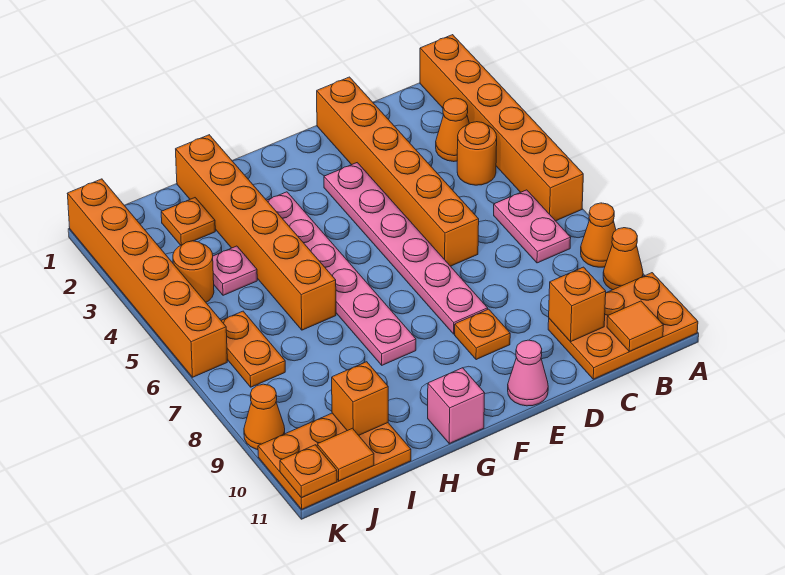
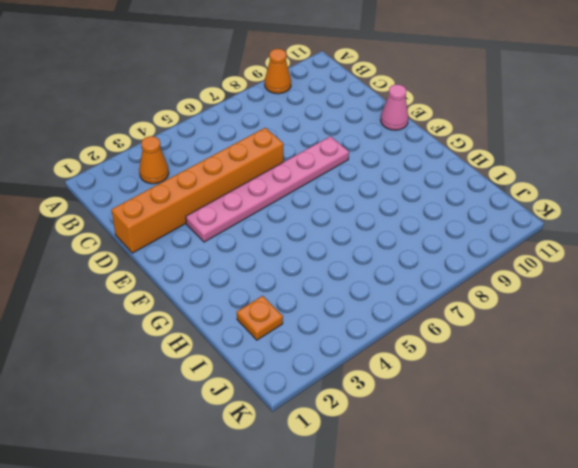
none -> orange brick A1:A6 level 1
none -> orange cone A8 level 1
none -> orange plate A10:C11 level 1

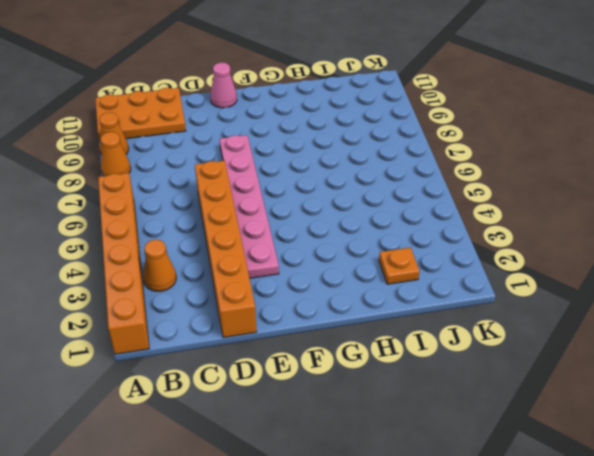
none -> orange round brick B4 level 1
none -> pink plate B6:B7 level 1
none -> orange plate E9 level 1

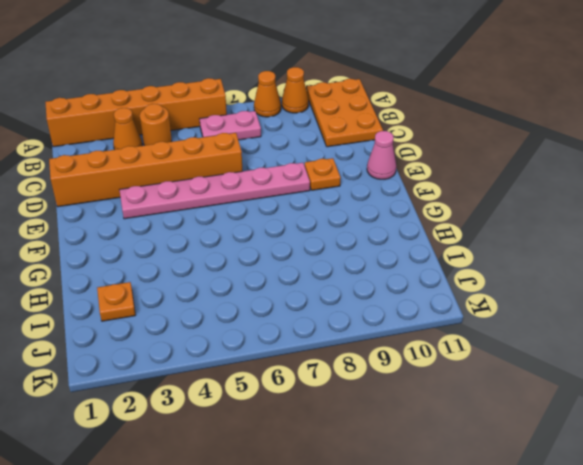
none -> pink plate G3:G8 level 1
none -> pink brick G11 level 1
none -> orange brick H1:H6 level 1

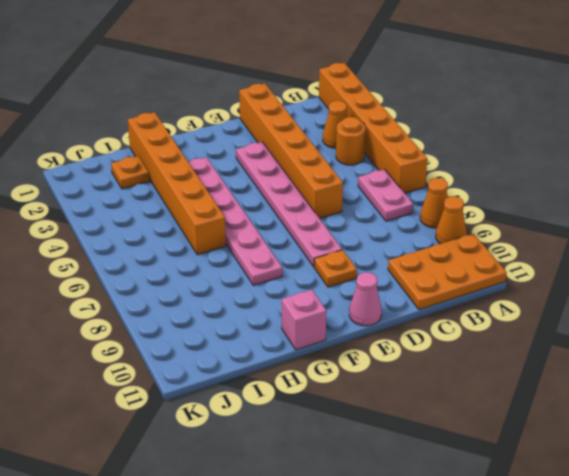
none -> pink plate I4 level 1
none -> orange plate I10:K11 level 1
none -> orange round brick J4 level 1

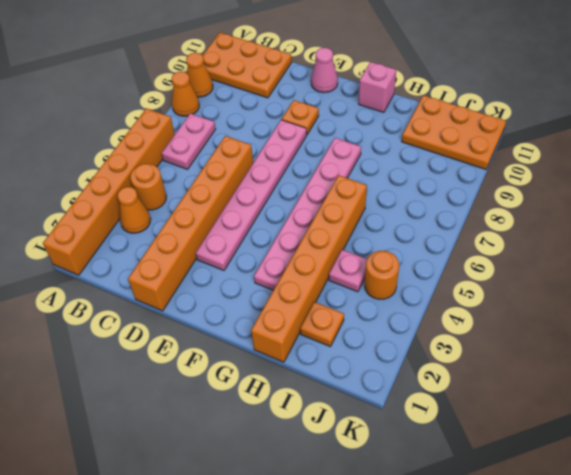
none -> orange plate J6:J7 level 1
none -> orange brick K1:K6 level 1
none -> orange cone K9 level 1

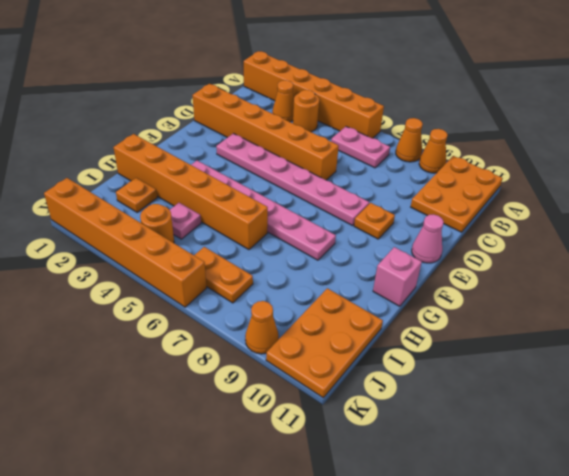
none -> orange tile B11 level 2
none -> orange brick C10 level 2
none -> orange brick I10 level 2

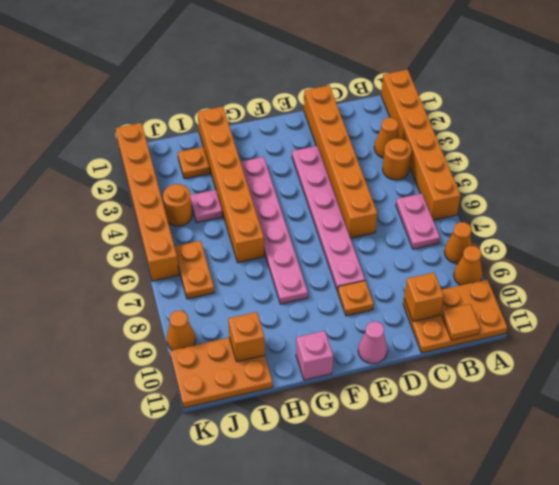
none -> orange tile J11 level 2
none -> orange plate K11 level 2

